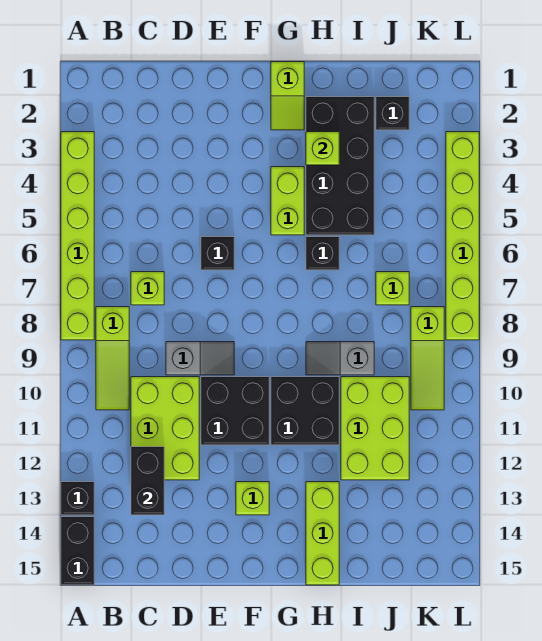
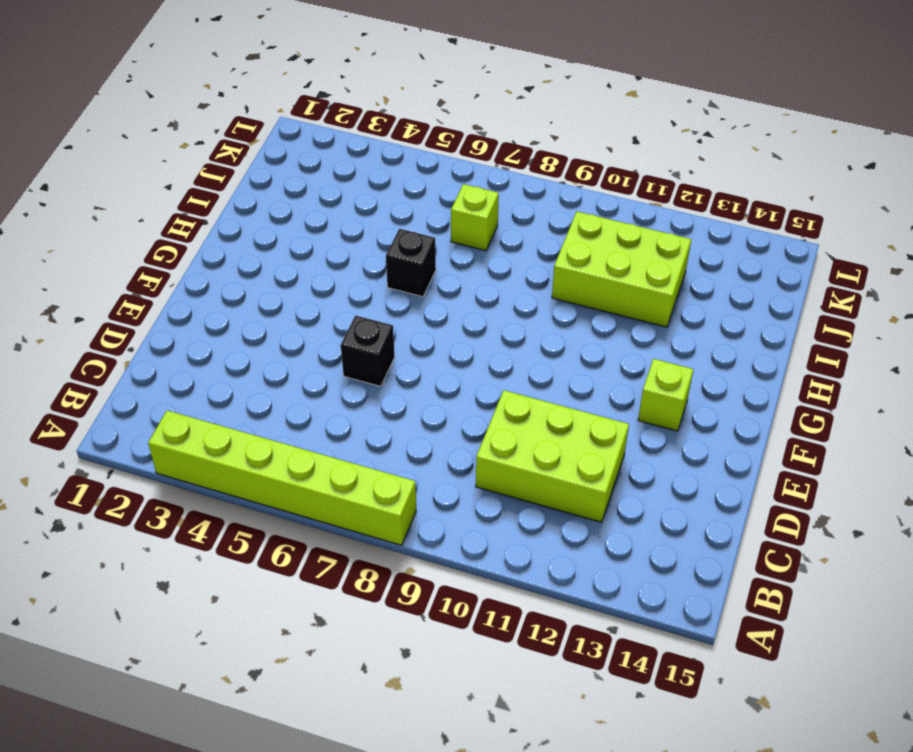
none -> black brick A13 level 1
none -> black brick A14:A15 level 1
none -> lime slope B8:B10 level 1 top 8

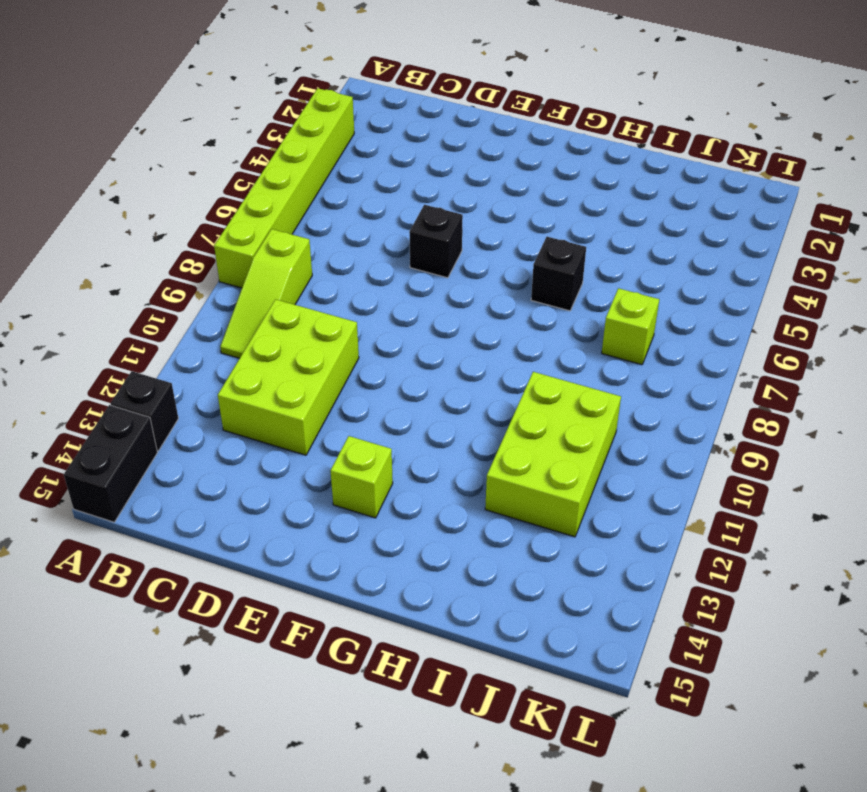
none -> lime brick C7 level 1
none -> grey slope D9:E9 level 1 top D
none -> black brick E10:F11 level 1

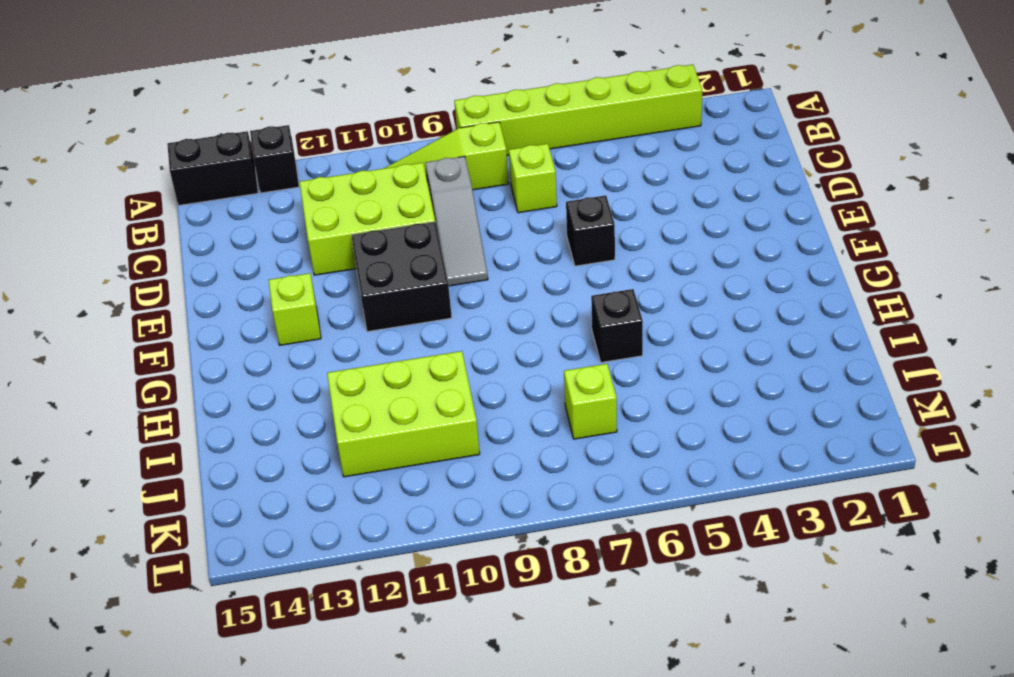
grey slope C9:E9 level 1 top C -> grey slope D9:E9 level 1 top D
none -> lime slope G1:G2 level 1 top 1
none -> lime brick G4:G5 level 1
none -> black brick G10:H11 level 1

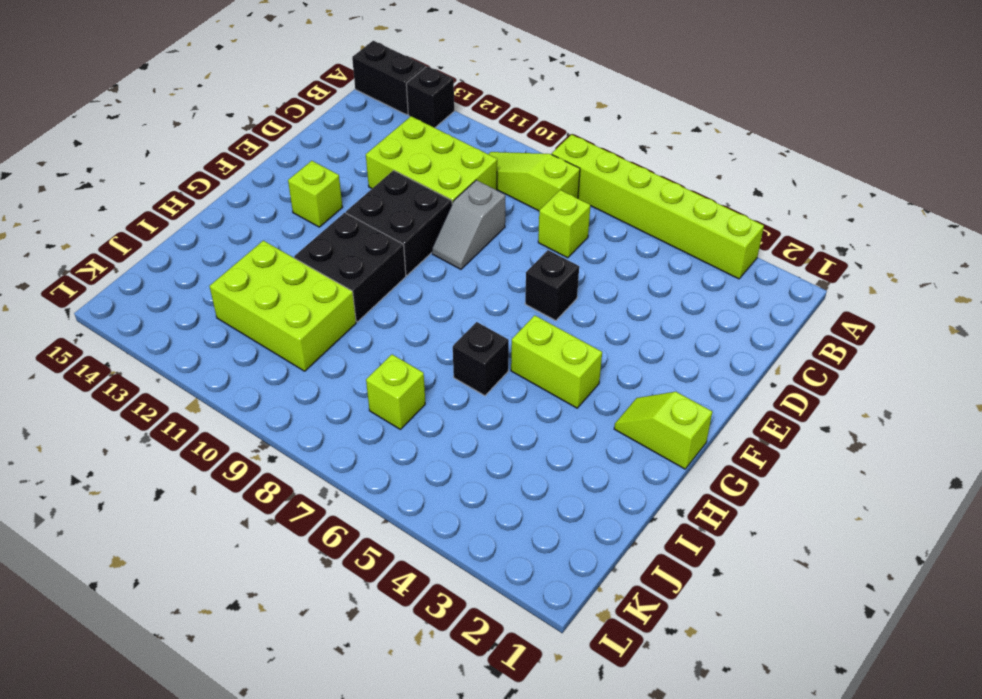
none -> black brick H2:I5 level 1
none -> grey slope H9:I9 level 1 top I
none -> lime brick H13:H15 level 1

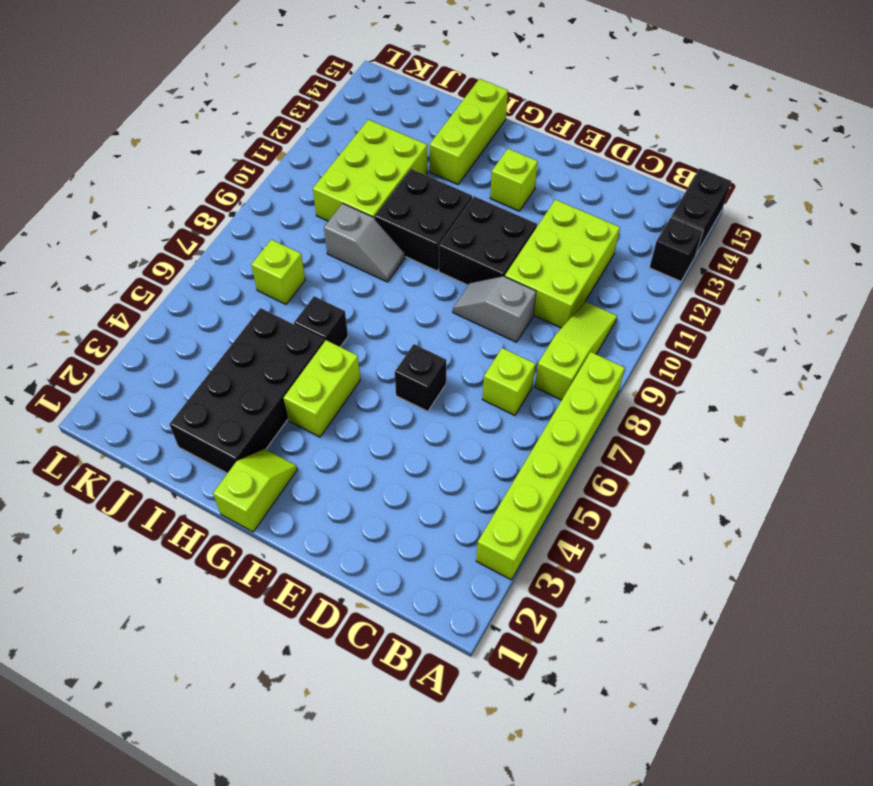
none -> black brick J2 level 1
none -> lime slope K8:K10 level 1 top 8
none -> lime brick L3:L8 level 1

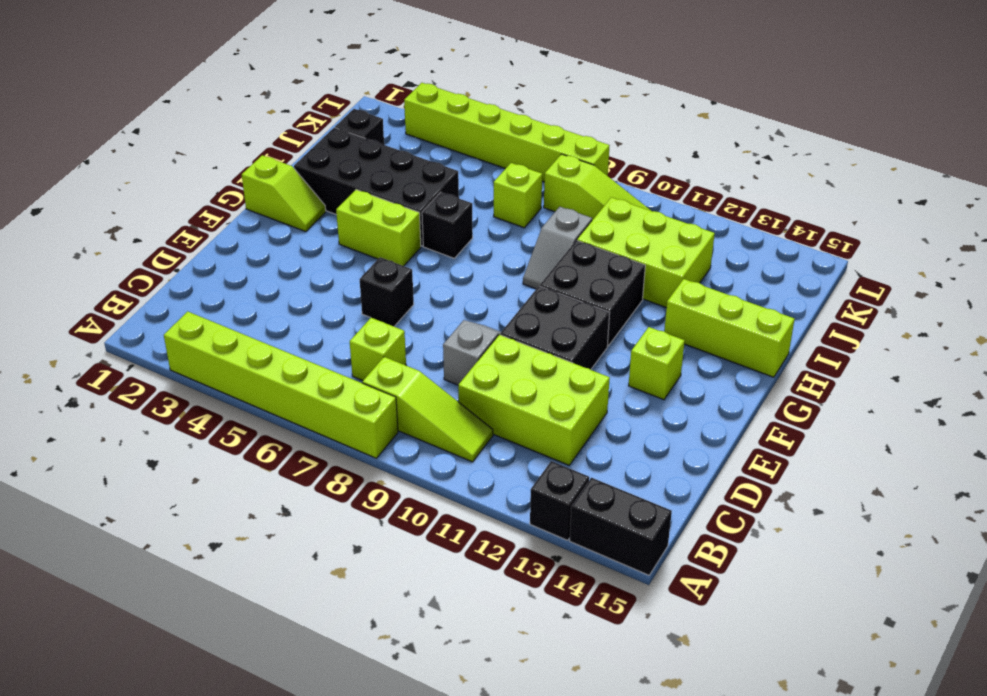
none -> black brick C12:C13 level 2
none -> lime brick H3 level 2

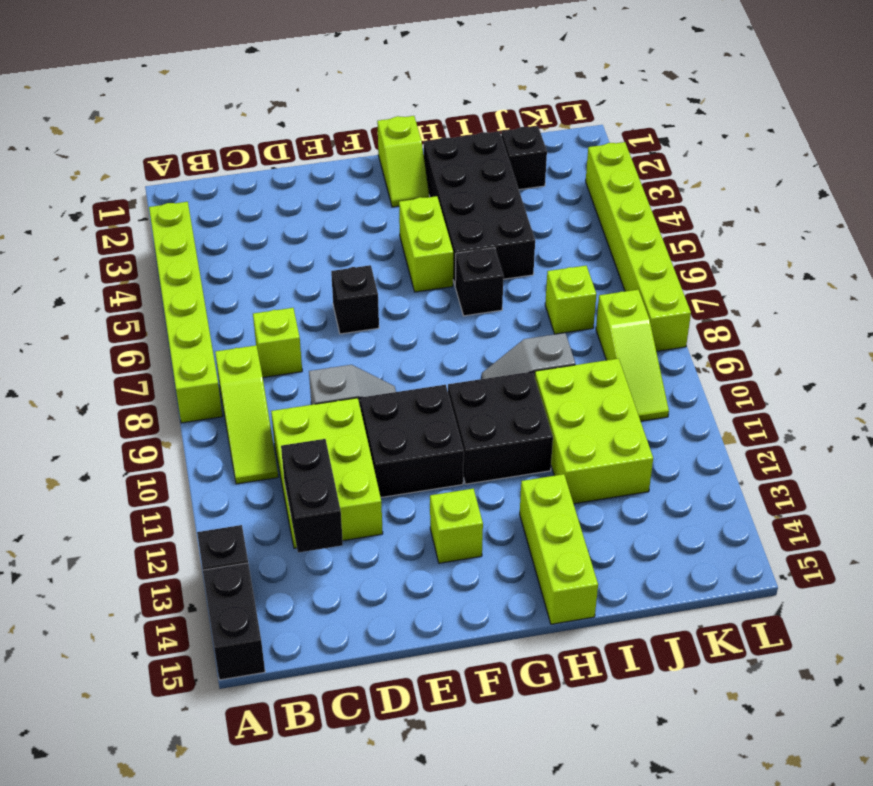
none -> lime brick H3 level 2

